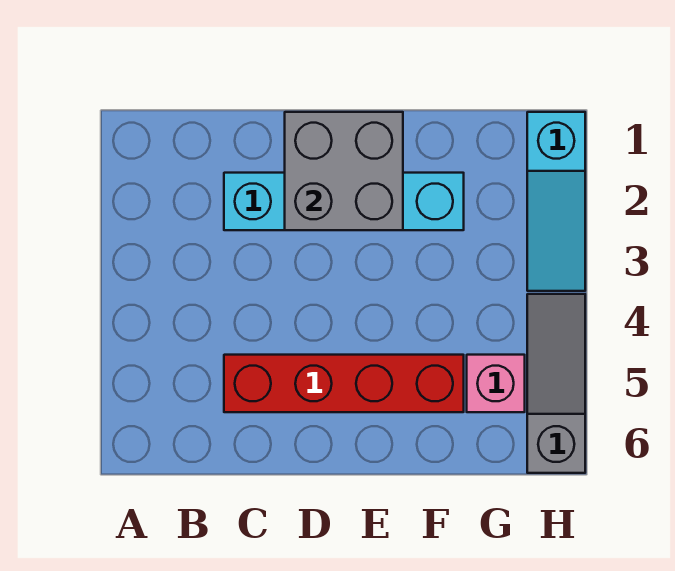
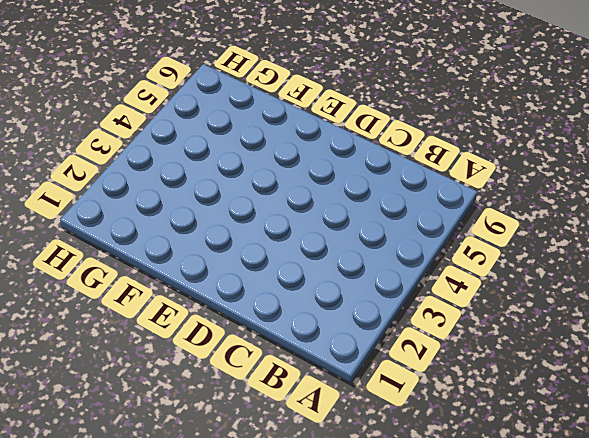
none -> cyan brick C2:F2 level 1
none -> red brick C5:F5 level 1

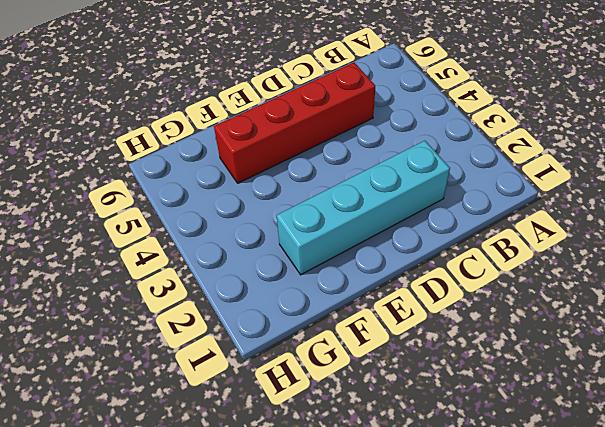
none -> pink brick G5 level 1
none -> cyan slope H1:H3 level 1 top 1

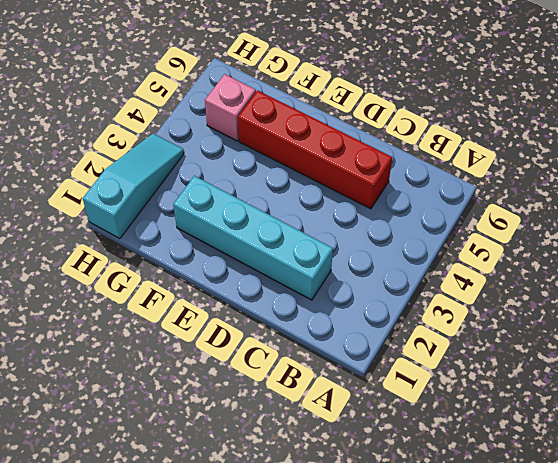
none -> grey slope H4:H6 level 1 top 6
none -> grey brick D1:E2 level 2

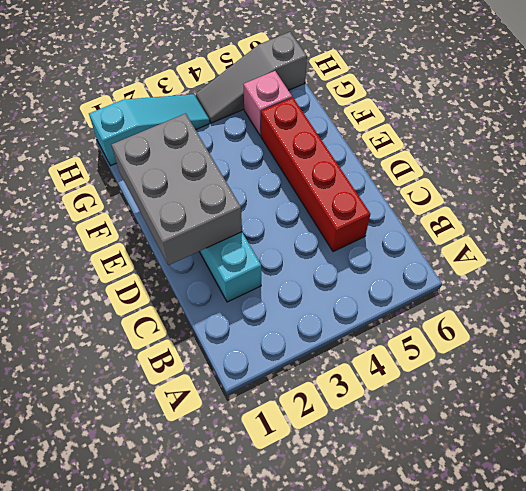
grey brick D1:F2 level 2 -> grey brick D1:E2 level 2

